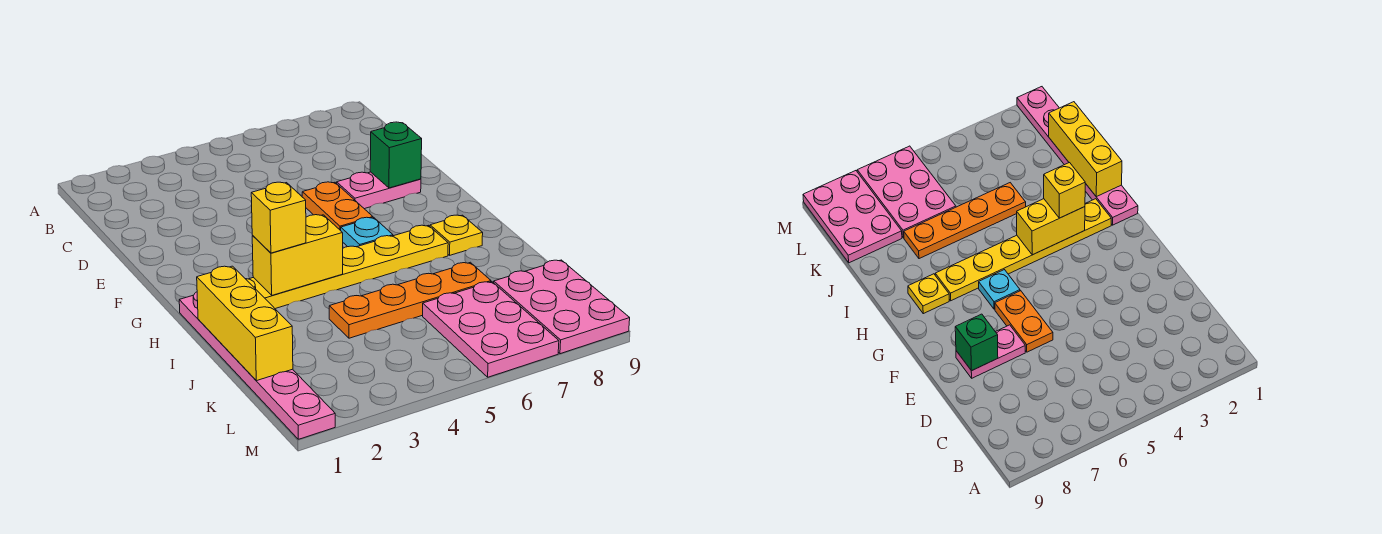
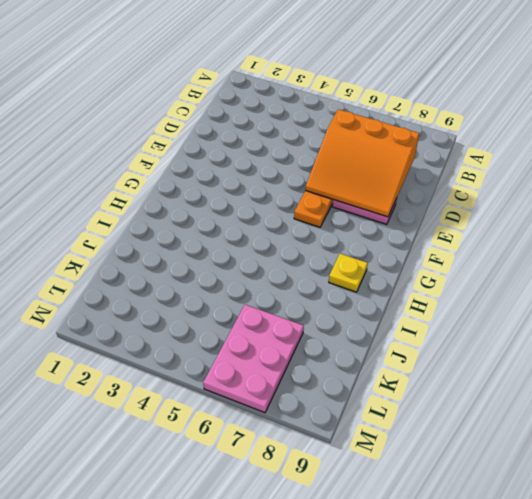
orange slope C6:E8 level 2 top C -> green brick E8 level 2
none -> cyan plate G6 level 1
none -> pink plate H1:M1 level 1
none -> yellow plate H2:H7 level 1

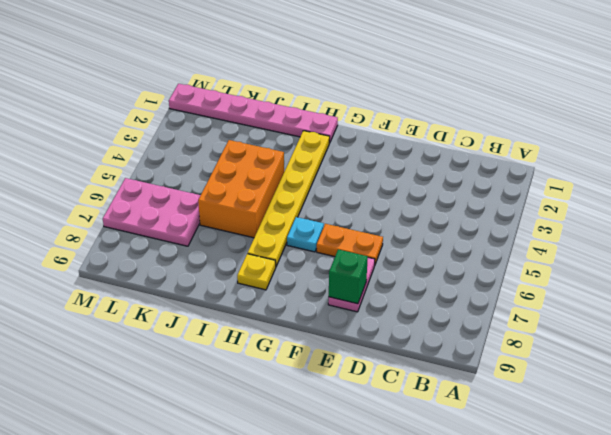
orange brick I4:J6 level 1 -> orange plate J4:J7 level 1
none -> pink plate K8:M9 level 1
none -> yellow brick H3:H4 level 2
none -> yellow brick I1:K1 level 2

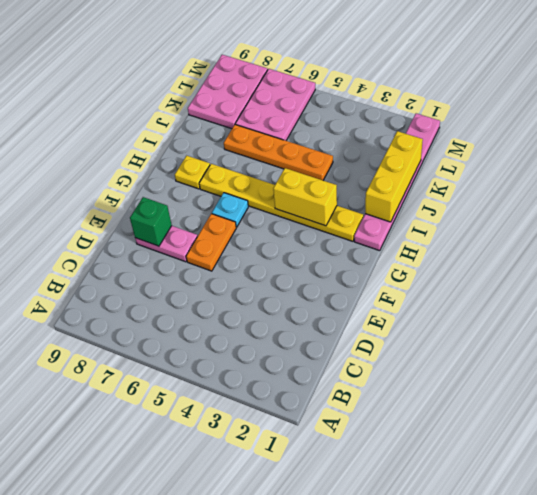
none -> yellow brick H3 level 3

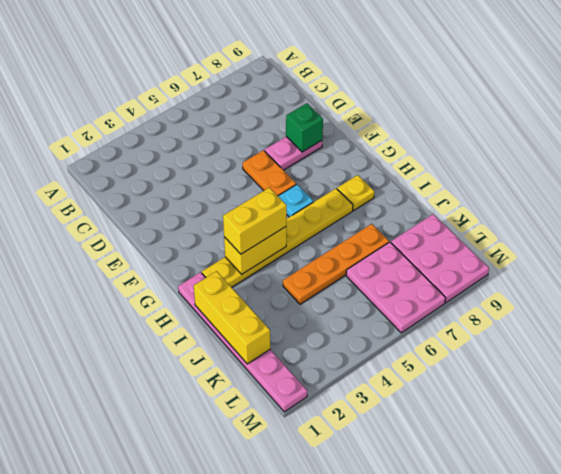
yellow brick H3:H4 level 3 -> yellow brick H3 level 3

